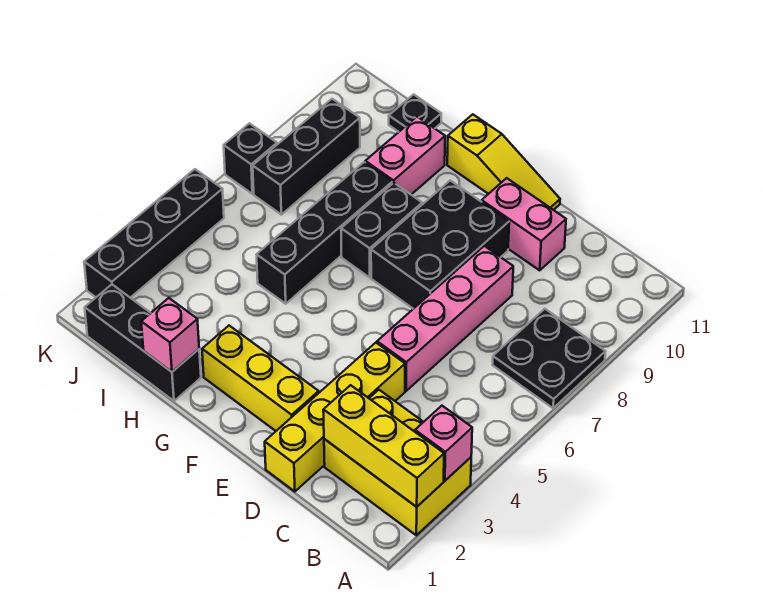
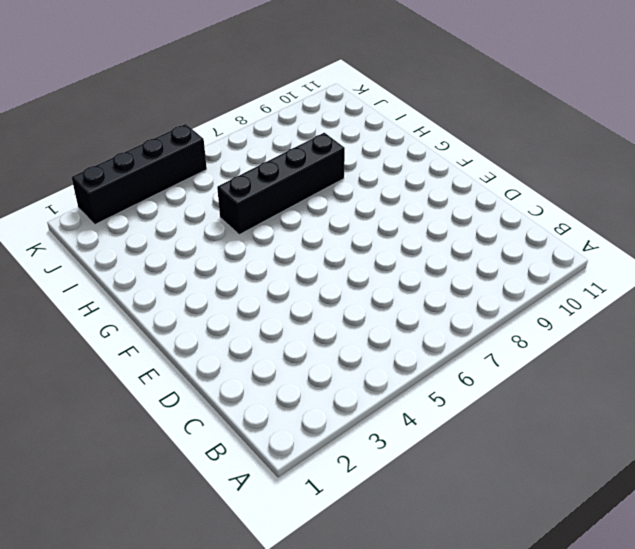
none -> yellow brick A2:C3 level 1
none -> black plate A7:B8 level 1
none -> yellow brick D1:D4 level 1

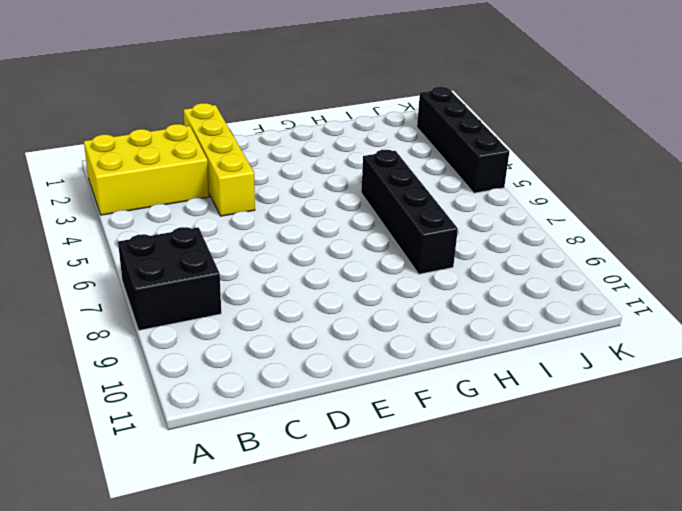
black brick A7:B8 level 1 -> black plate A7:B8 level 1
none -> pink brick D5:D8 level 1
none -> pink brick D10:E10 level 1
none -> yellow brick E2:G2 level 1

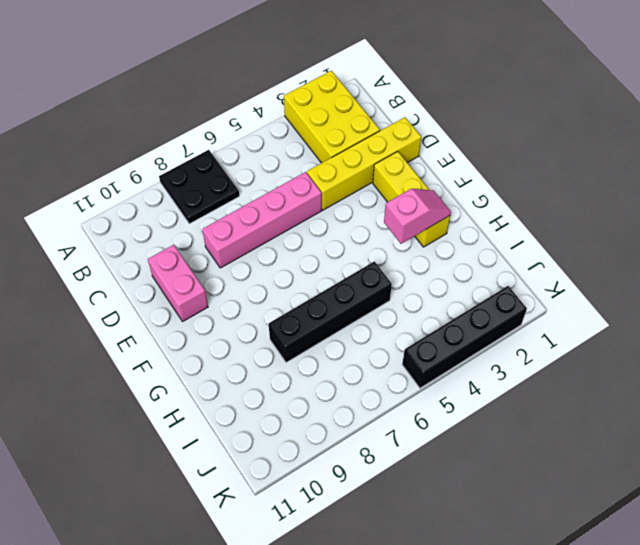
pink slope G2:G3 level 2 top 3 -> none
none -> black brick E7:F9 level 1
none -> yellow slope E11:G11 level 1 top G
none -> black brick G7:G8 level 1

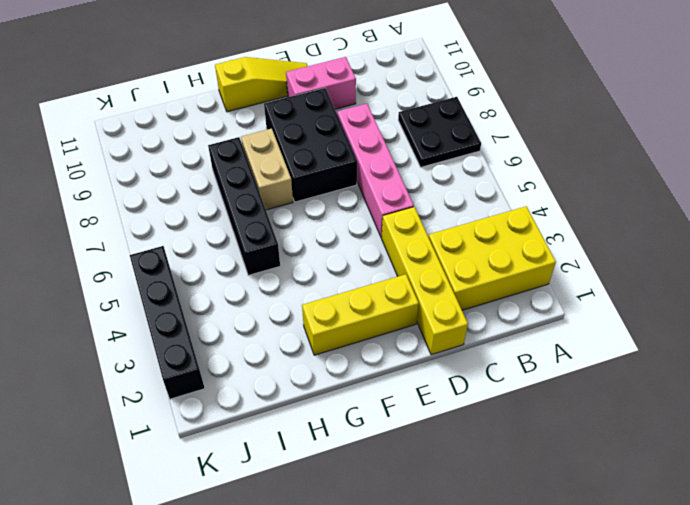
tan brick G7:G8 level 1 -> black brick G7:G8 level 1
none -> black brick H1:J1 level 1
none -> pink brick H9:H10 level 1
none -> black plate I11 level 1

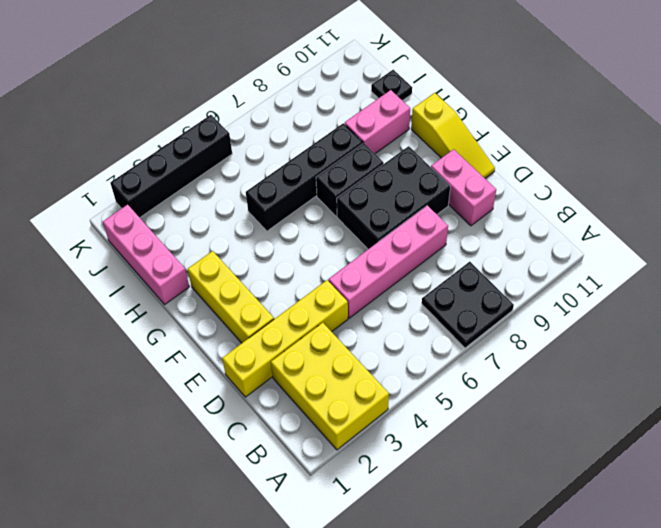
pink brick H1:J1 level 1 -> black brick H1:J1 level 1
none -> black brick J7:J9 level 1
none -> black brick K7 level 1
none -> yellow brick A2:C2 level 2

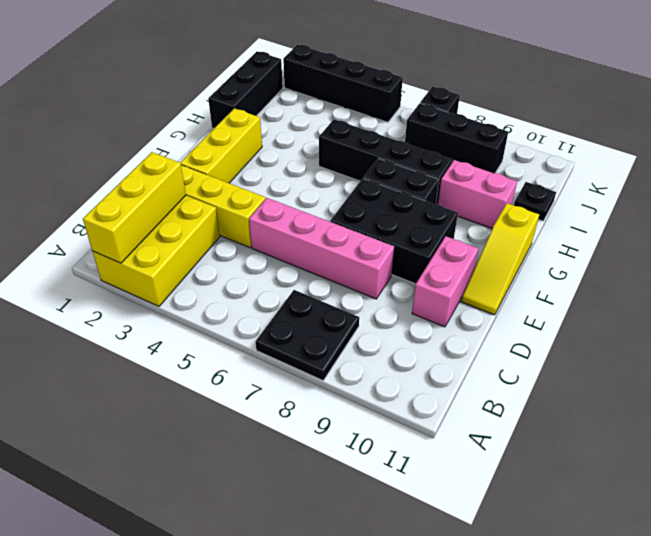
none -> pink brick A3 level 2
none -> pink brick H1 level 2

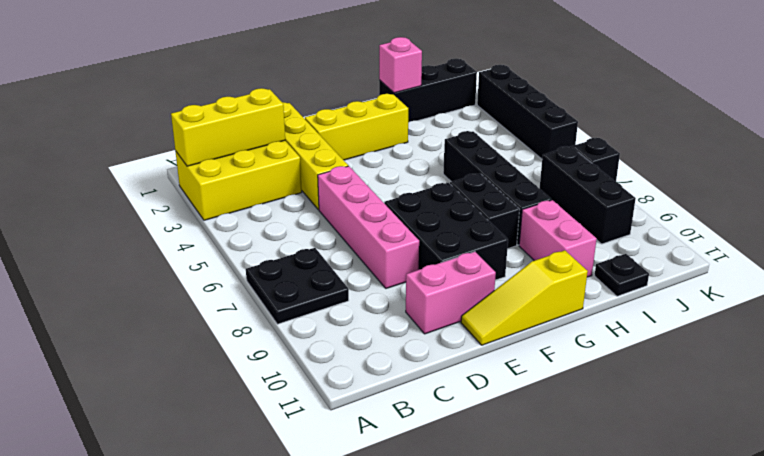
none -> pink brick A3 level 2

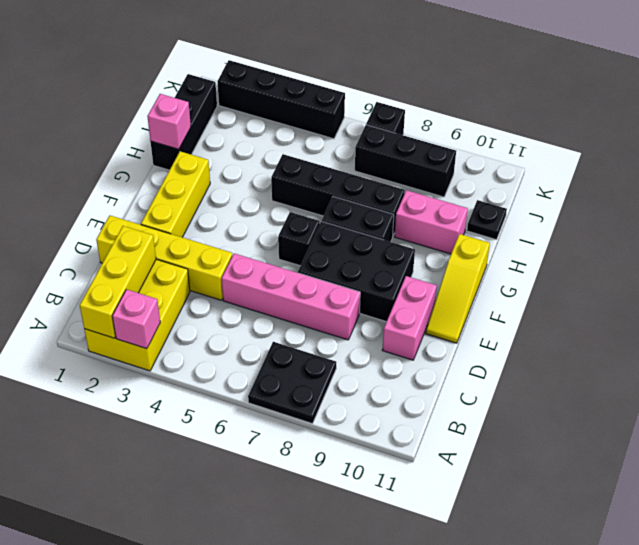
black brick F6 level 1 -> none

